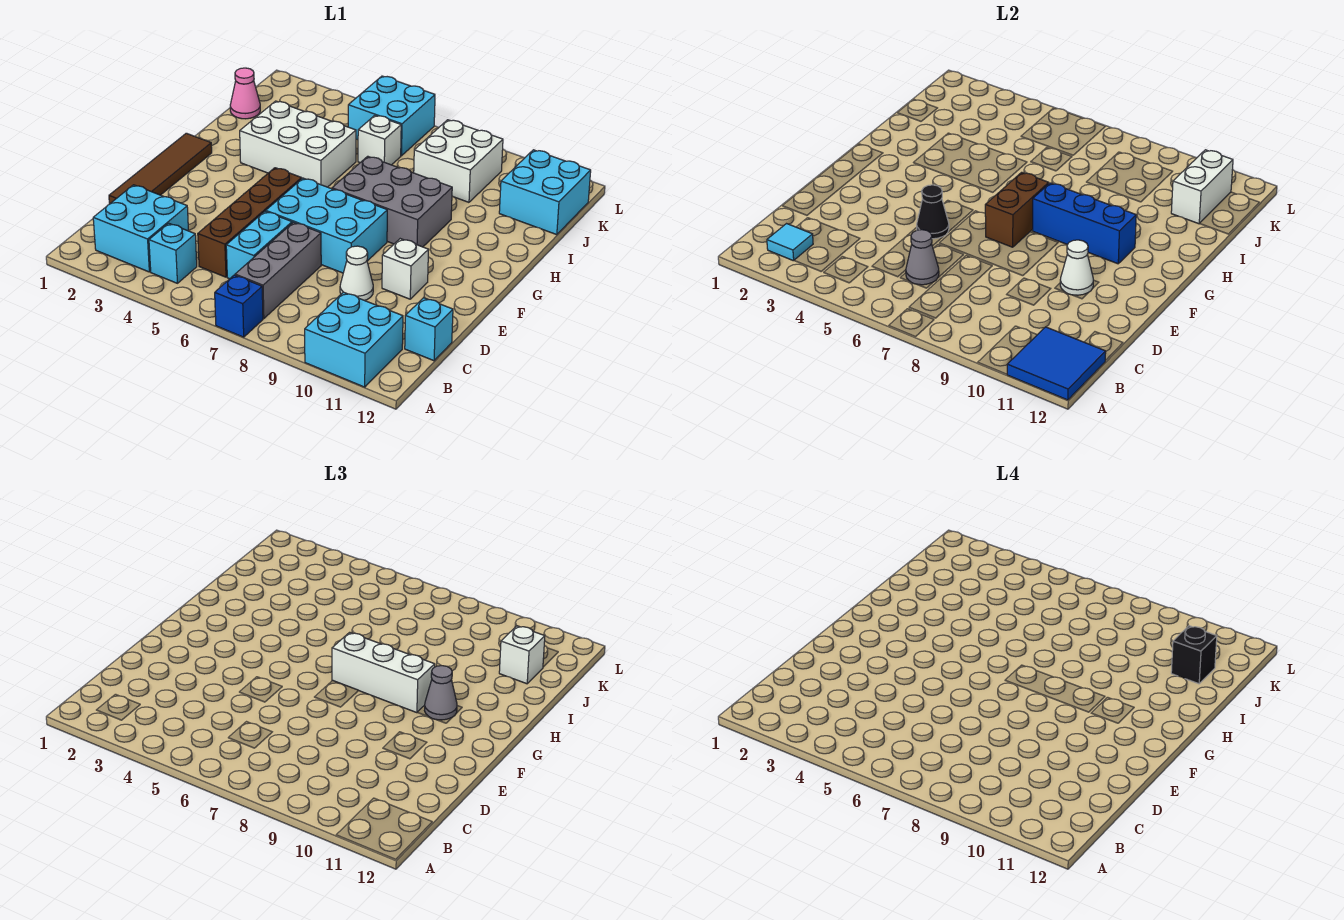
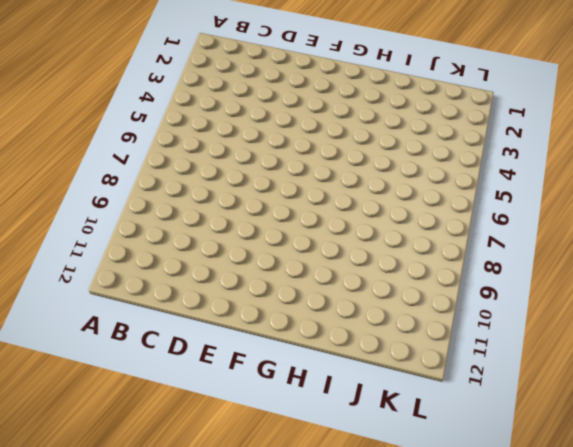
none -> blue brick A7 level 1
none -> cyan brick A10:B11 level 1
none -> cyan brick B2:C3 level 1
none -> cyan brick B4 level 1

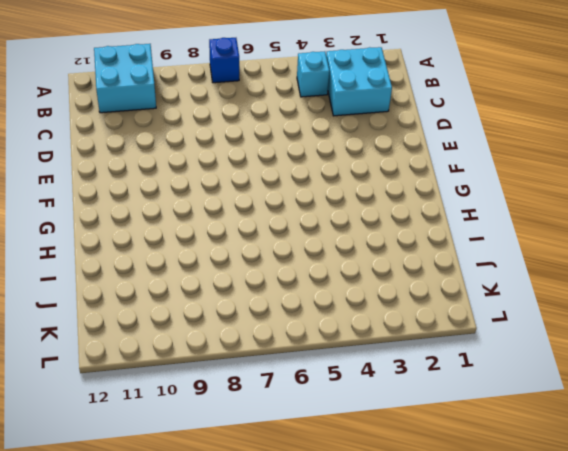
none -> grey brick B7:D7 level 1
none -> brown brick C5:F5 level 1
none -> cyan brick C6:D6 level 1
none -> cyan brick C12 level 1

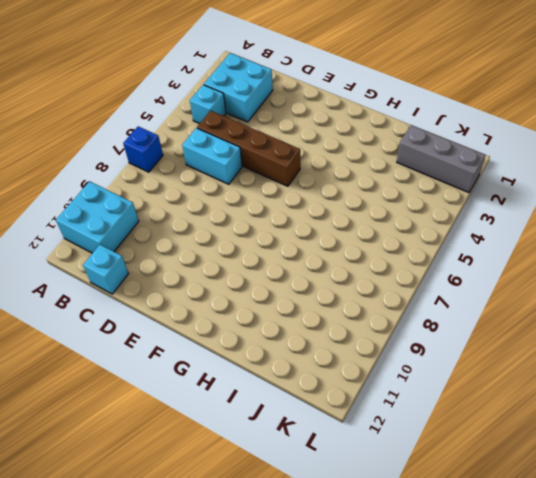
grey brick J2:L2 level 1 -> grey brick B7:D7 level 1
none -> brown tile D1:G1 level 1
none -> white cone D9 level 1
none -> cyan brick E6:F8 level 1
none -> white brick E10 level 1

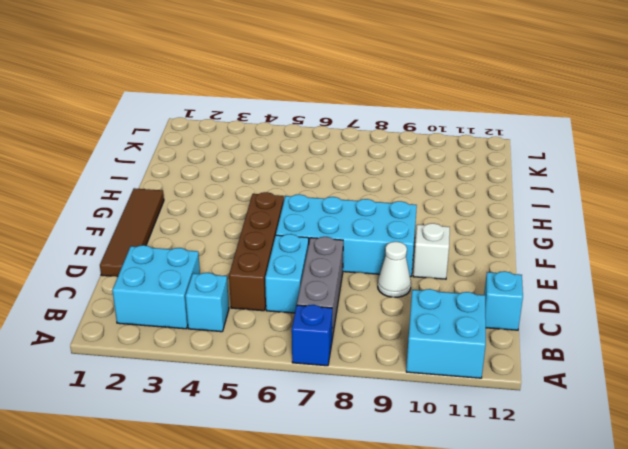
cyan brick E6:F9 level 1 -> cyan brick E6:F8 level 1
none -> grey brick G7:H9 level 1
none -> white brick H3:I5 level 1
none -> pink cone J1 level 1
none -> white brick J6 level 1

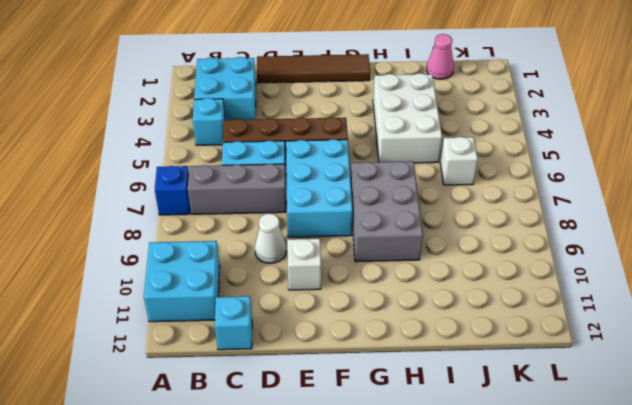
none -> white brick J8:K9 level 1
none -> cyan brick J11:K12 level 1
none -> cyan brick K5:L6 level 1
none -> blue tile A11:B12 level 2

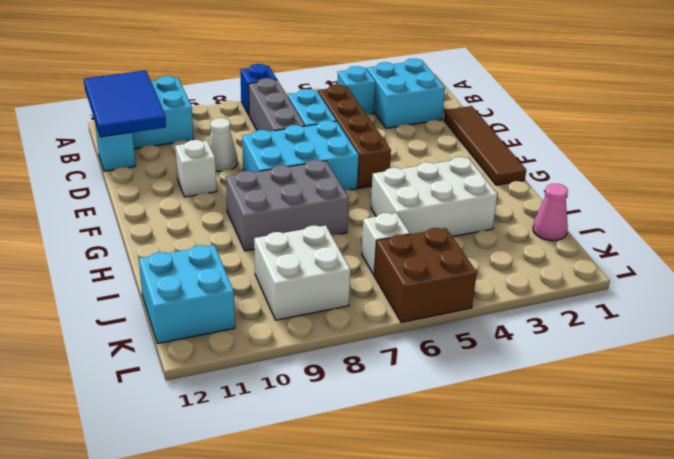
blue tile A11:C12 level 2 -> blue tile A11:B12 level 2
brown brick K5:L6 level 1 -> cyan brick K5:L6 level 1
none -> cyan tile B2 level 2
none -> grey cone C6 level 2
none -> black cone E5 level 2
none -> white cone E10 level 2

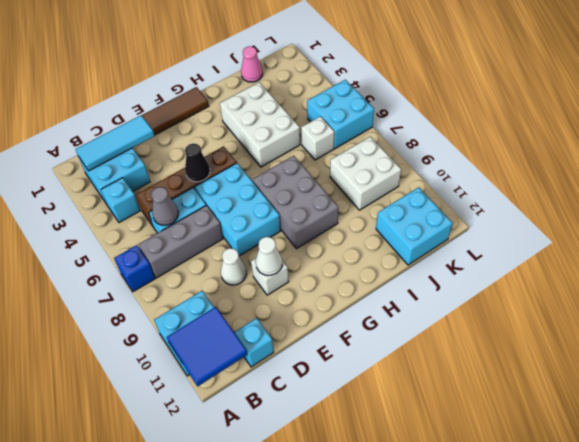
cyan tile B2:D2 level 2 -> cyan tile B2 level 2
none -> brown brick F7:G7 level 2
none -> blue brick G8:G10 level 2
none -> white brick J11:K11 level 2
none -> white brick G7:G9 level 3

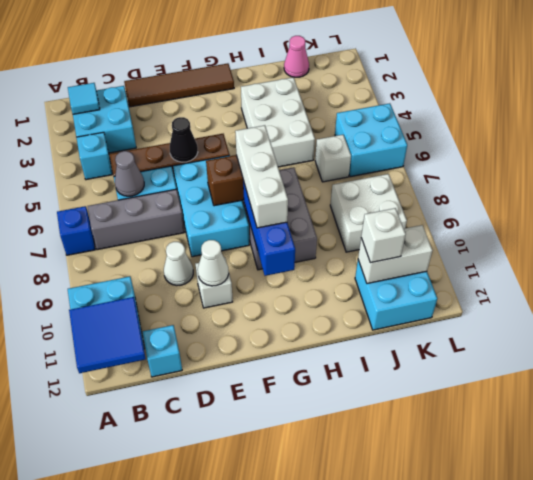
none -> grey cone G10 level 3
none -> black brick J11 level 4

